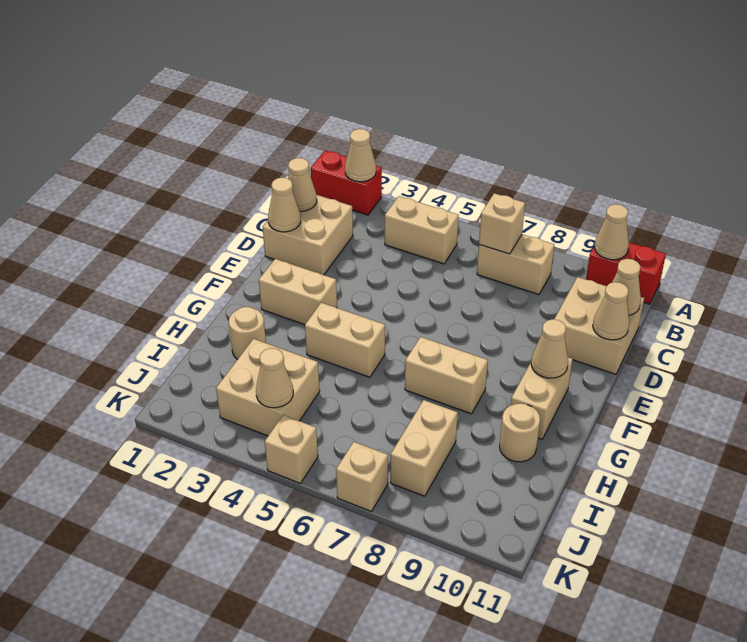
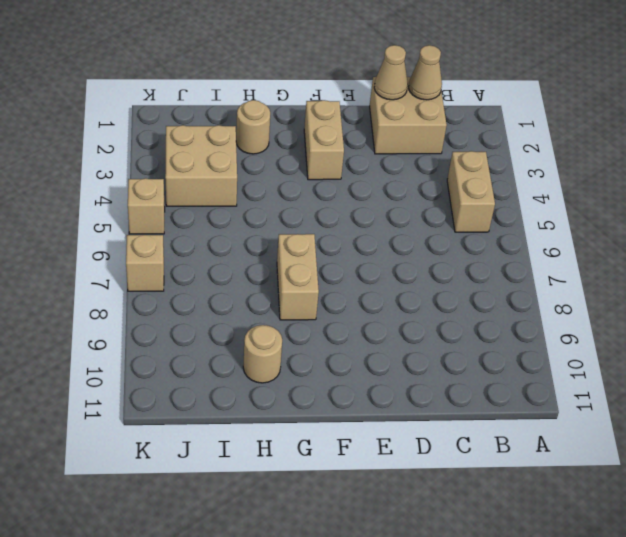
none -> red brick A1:A2 level 1
none -> red brick A10:A11 level 1
none -> tan brick B7:B8 level 1

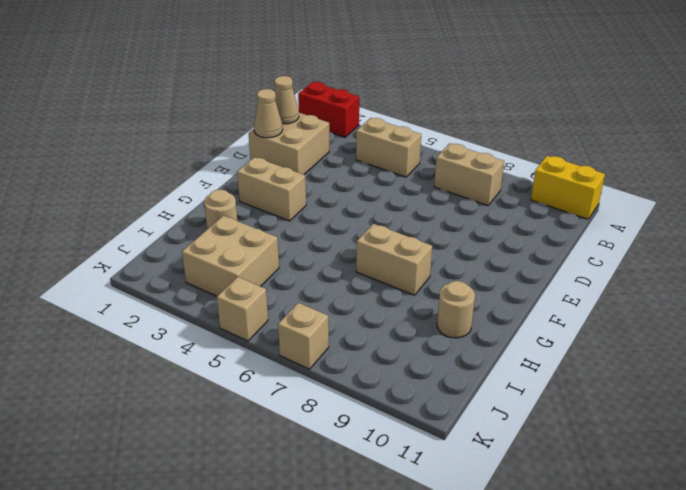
yellow brick A10:A11 level 1 -> red brick A10:A11 level 1
none -> tan brick C10:D11 level 1
none -> tan brick F10:G10 level 1
none -> tan brick G4:G5 level 1

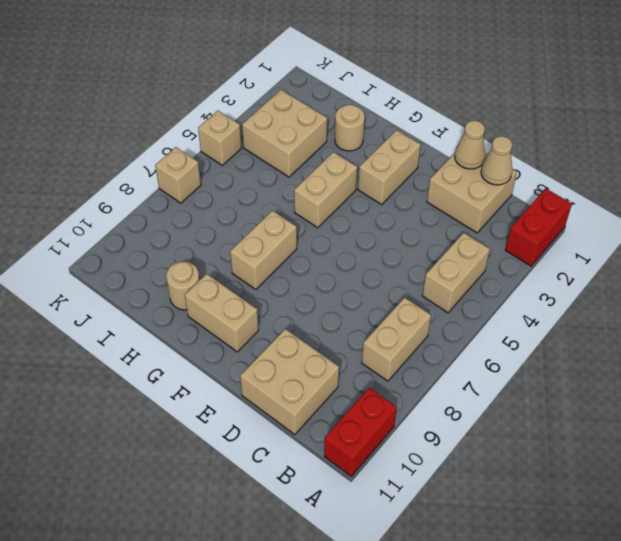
none -> tan brick I8:J8 level 1
none -> tan cone A2 level 2
none -> tan cone A10 level 2

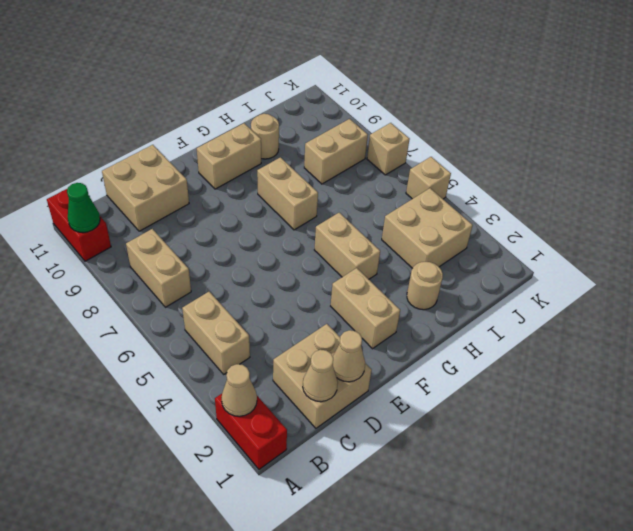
green cone A10 level 2 -> tan cone A10 level 2
none -> tan brick B7 level 2
none -> tan cone C11 level 2
none -> tan cone D11 level 2

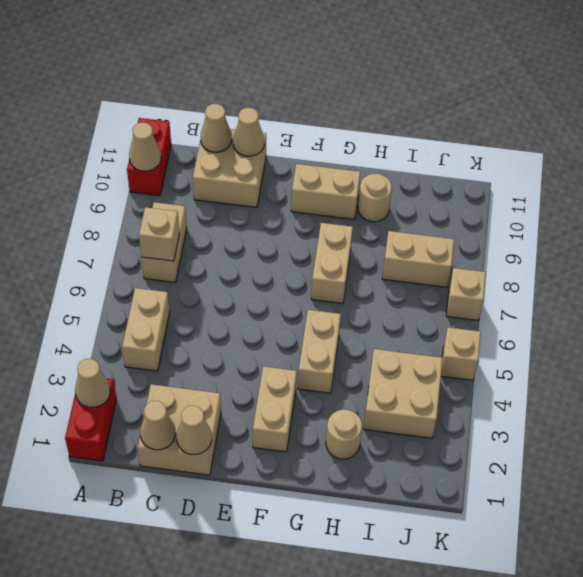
none -> tan cone F10 level 2
none -> tan cone J4 level 2

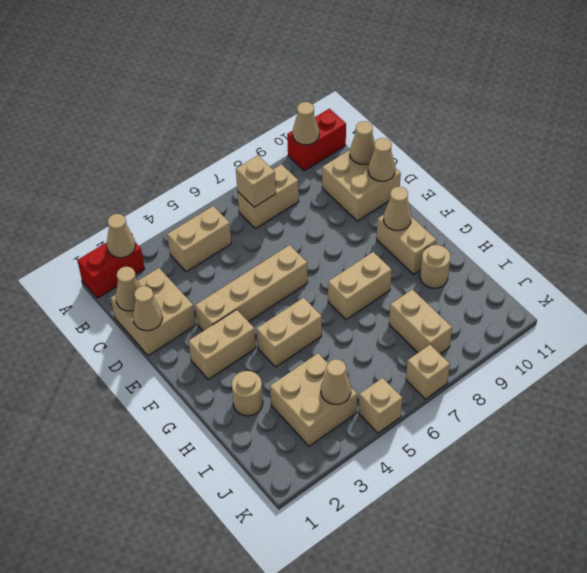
tan brick E3:E6 level 1 -> none

